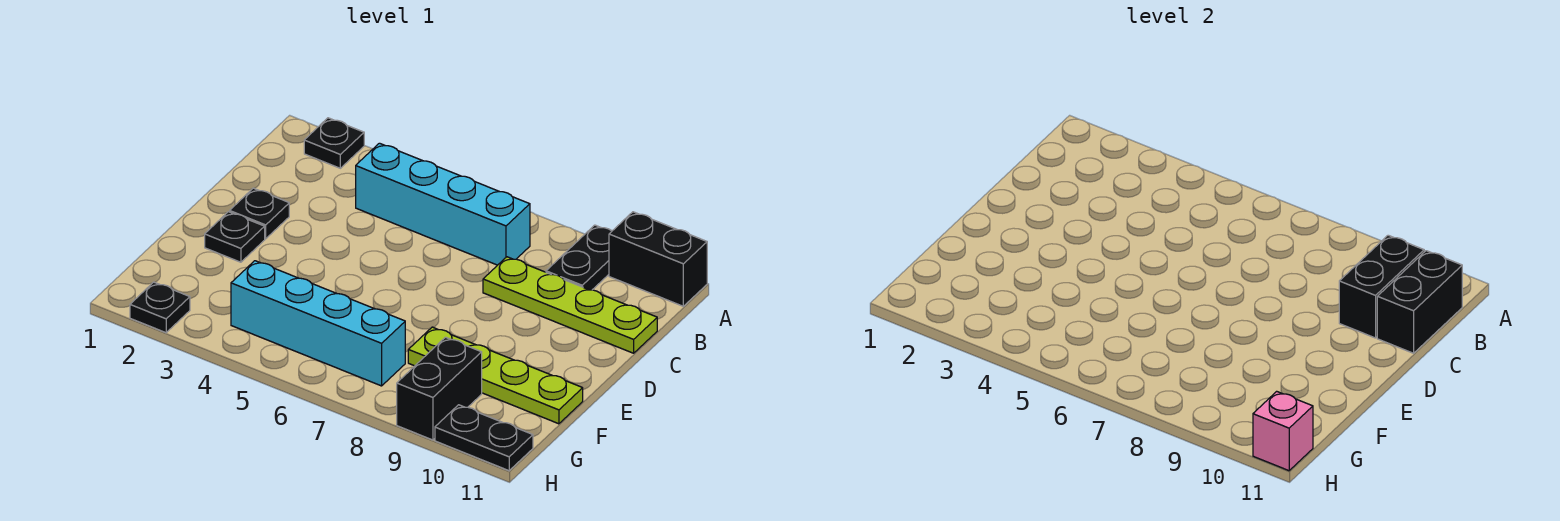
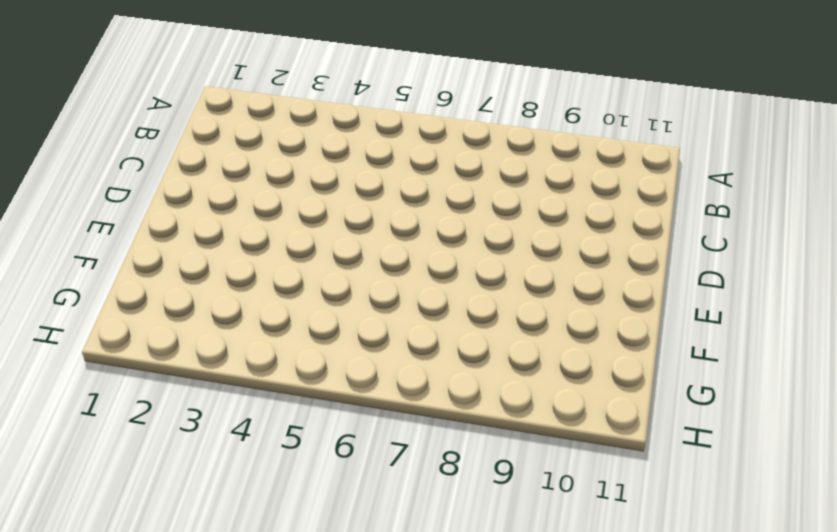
none -> black plate A2 level 1
none -> black plate A9:B9 level 1
none -> black brick A10:A11 level 1

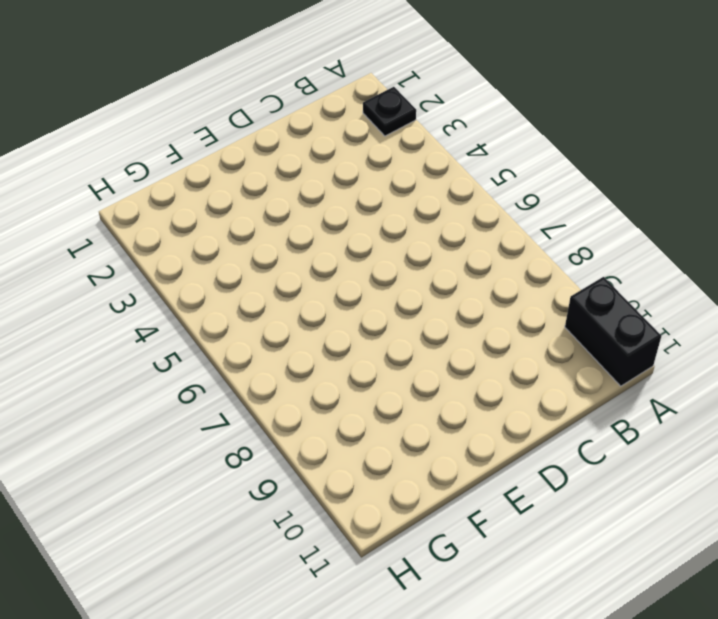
none -> black plate A9:B9 level 1
none -> cyan brick B4:B7 level 1
none -> lime plate C8:C11 level 1

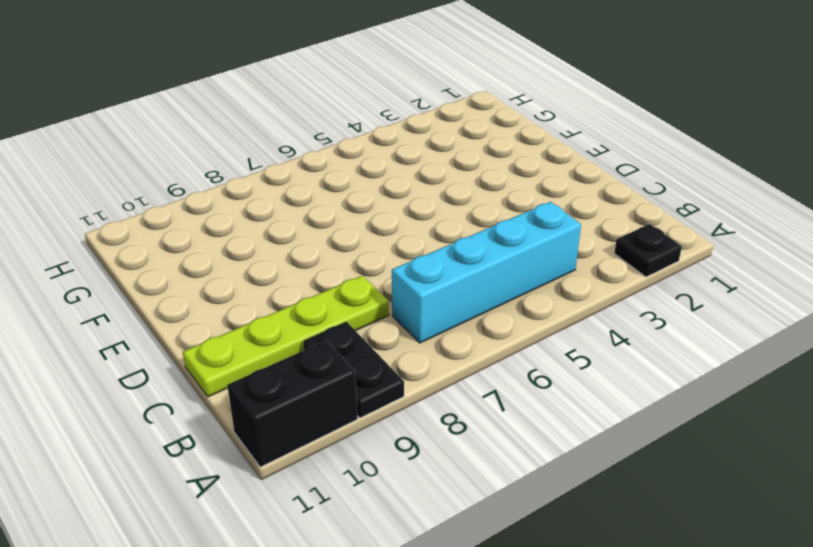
none -> black plate D2 level 1
none -> black plate E2 level 1
none -> lime plate F8:F11 level 1

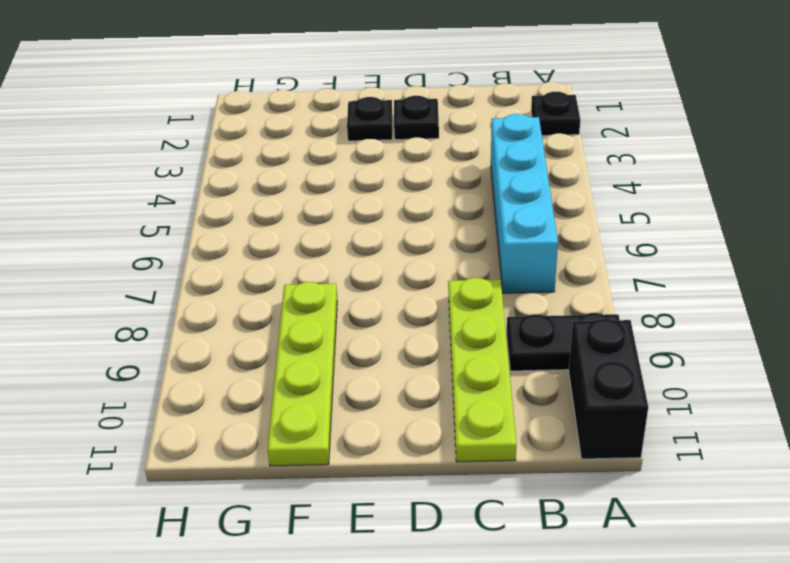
none -> cyan brick G4:G7 level 1
none -> black brick G9:H9 level 1
none -> black plate H2 level 1

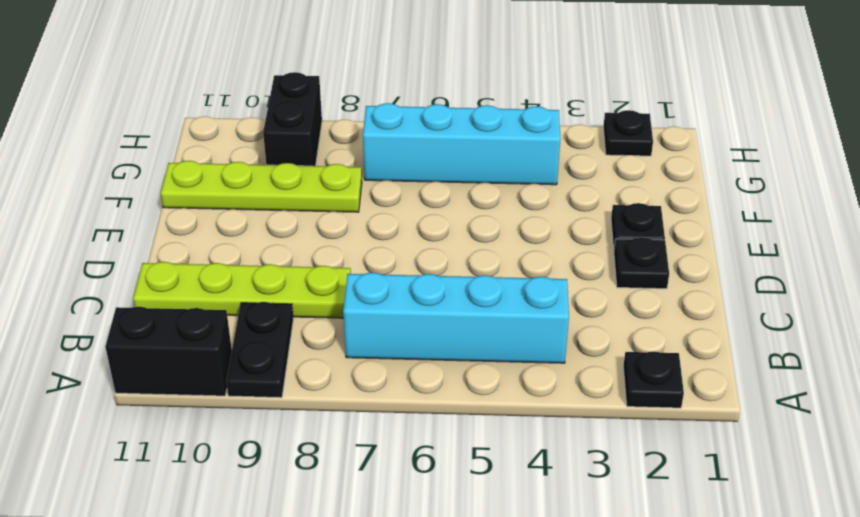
none -> black plate H10:H11 level 1
none -> black brick B10:C10 level 2
none -> black brick B11:C11 level 2

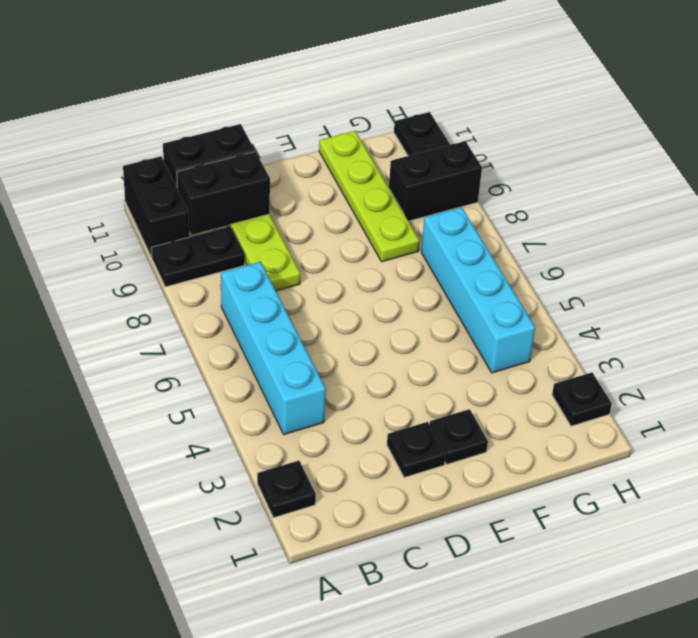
none -> pink brick H11 level 2

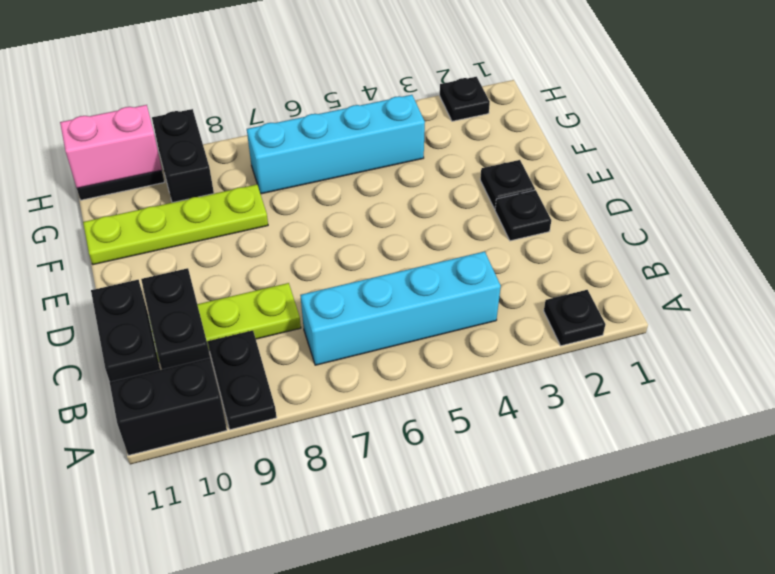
pink brick H10:H11 level 2 -> pink brick H11 level 2

